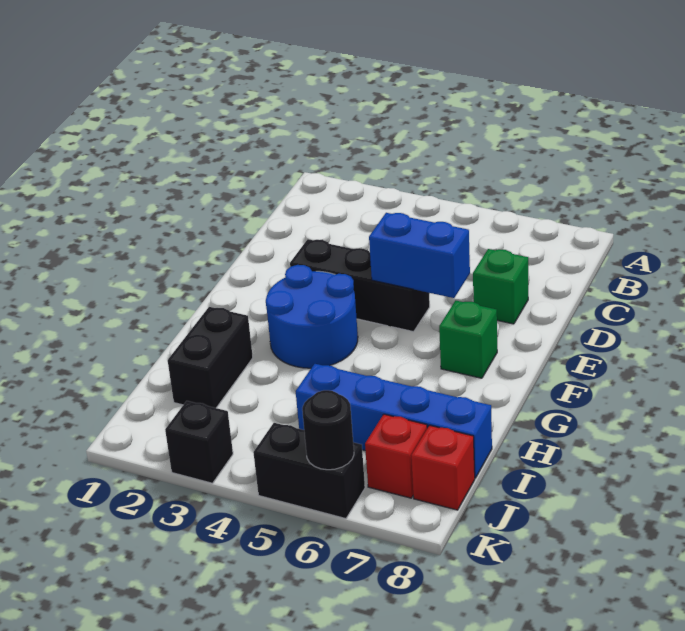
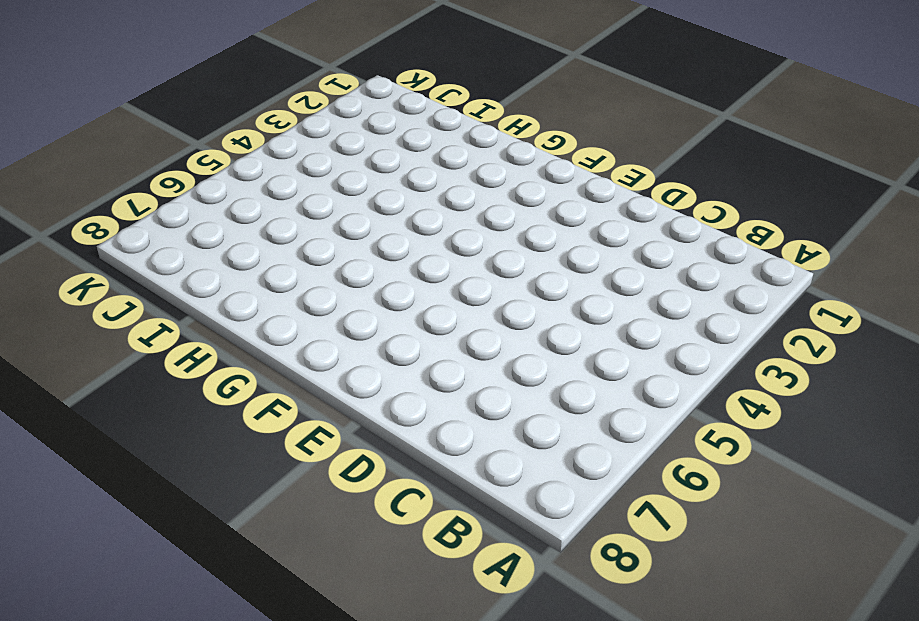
none -> green brick D7 level 1
none -> black brick E3:E5 level 1
none -> blue round brick F3:G4 level 1

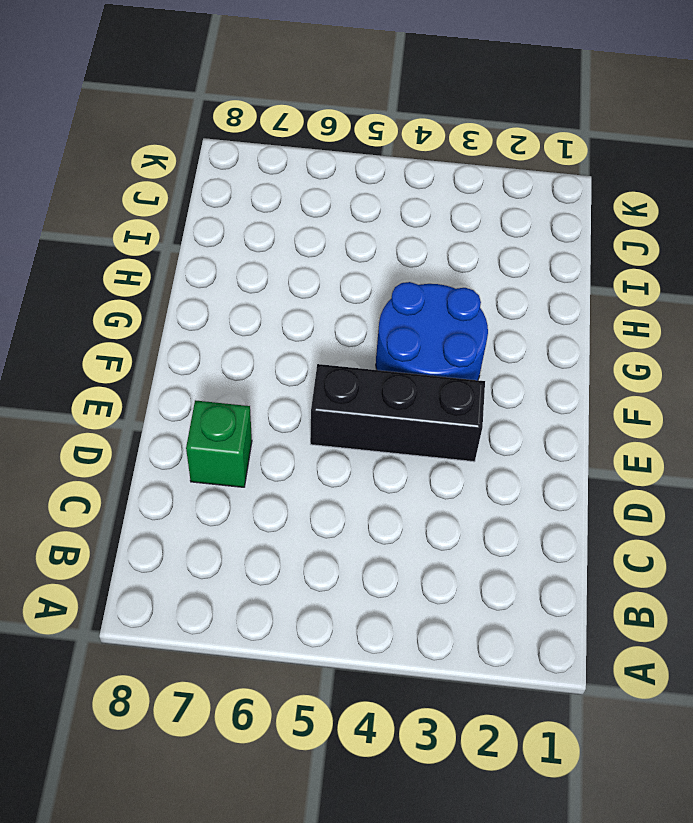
none -> green brick F7 level 1
none -> black brick H2:I2 level 1
none -> blue brick I5:I8 level 1

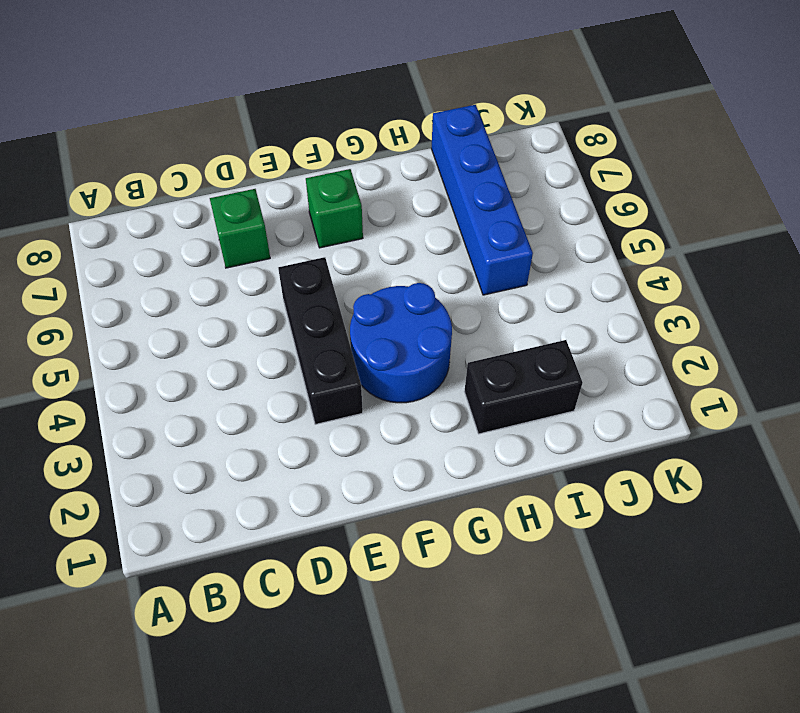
none -> red brick J7 level 1
none -> red brick J8 level 1
none -> black brick K3 level 1

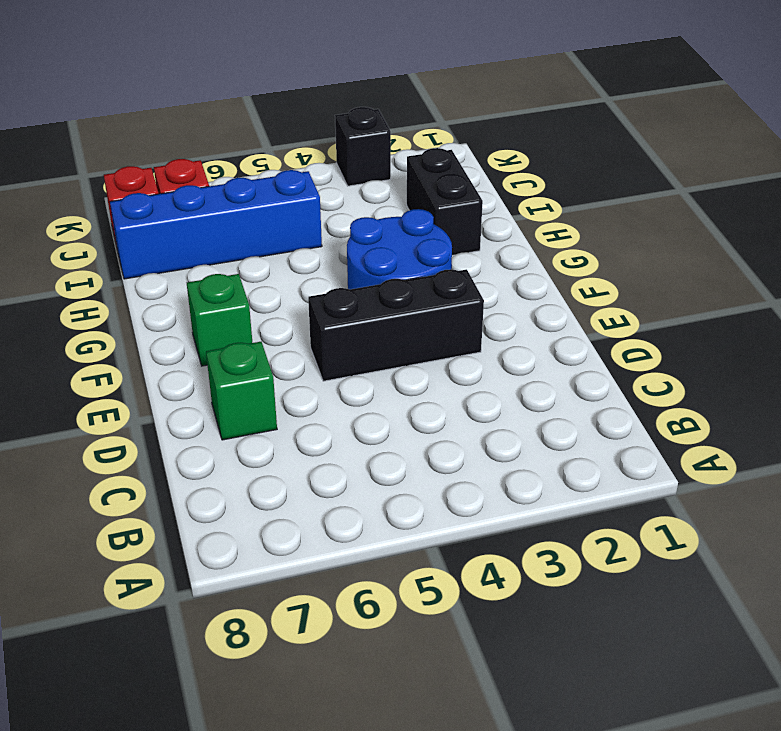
none -> black brick K5:K6 level 1
none -> blue brick E5:E6 level 2
none -> black round brick K6 level 2

